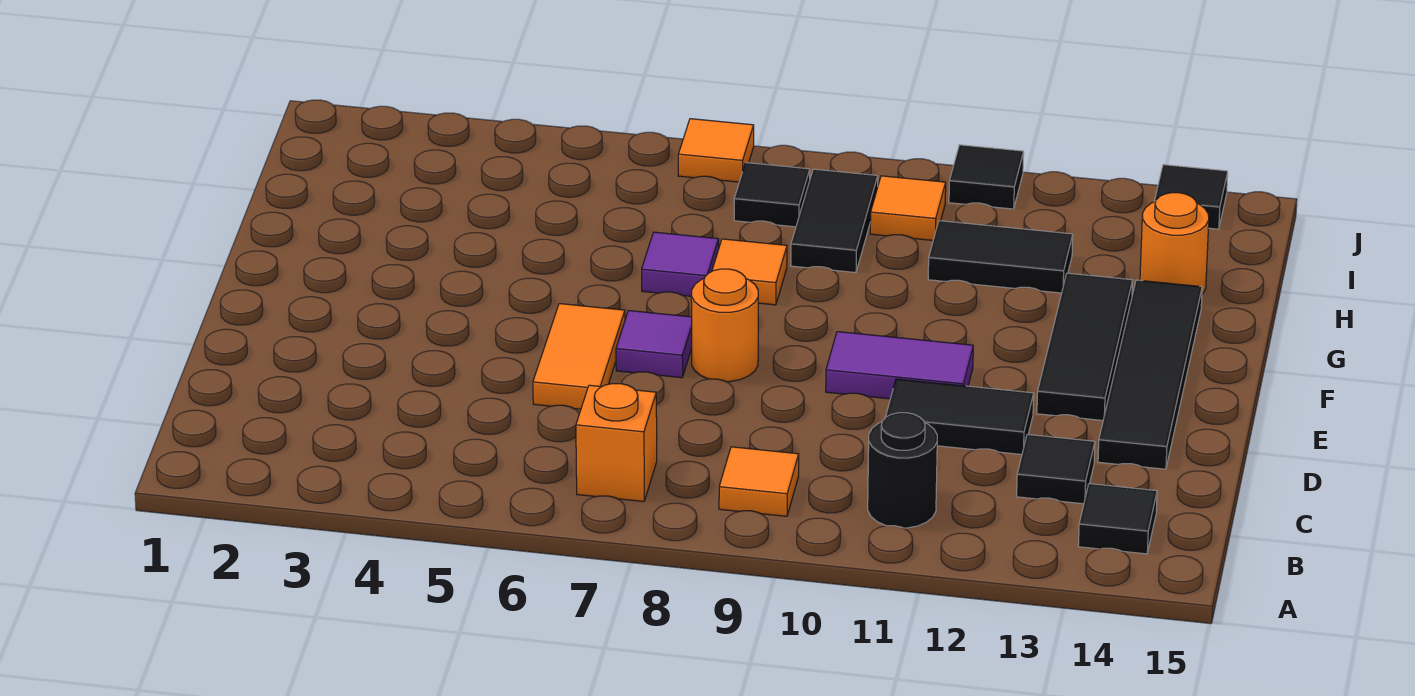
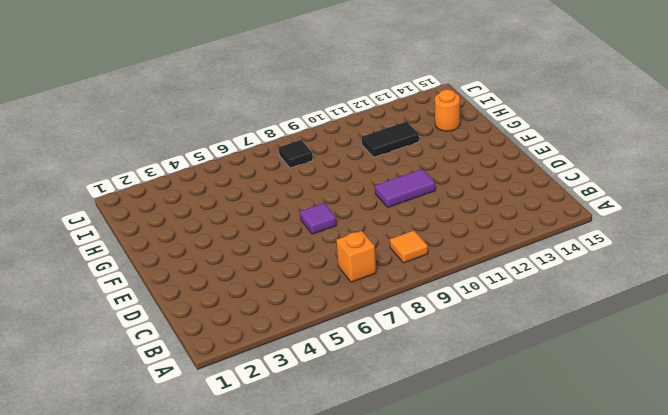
none -> black round brick B11 level 1
none -> black tile B14 level 1
none -> black tile C13 level 1

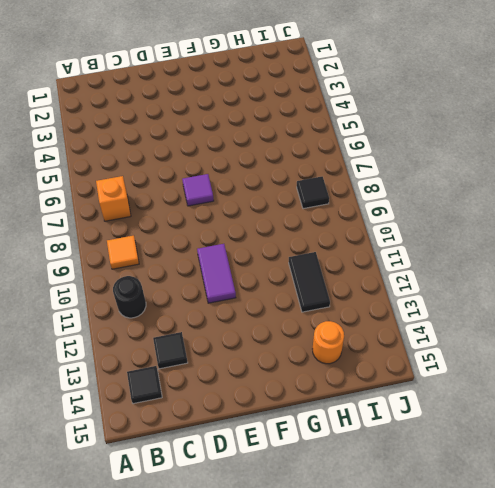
none -> orange tile D6:E6 level 1
none -> black tile D11:D12 level 1
none -> black tile D14:G14 level 1

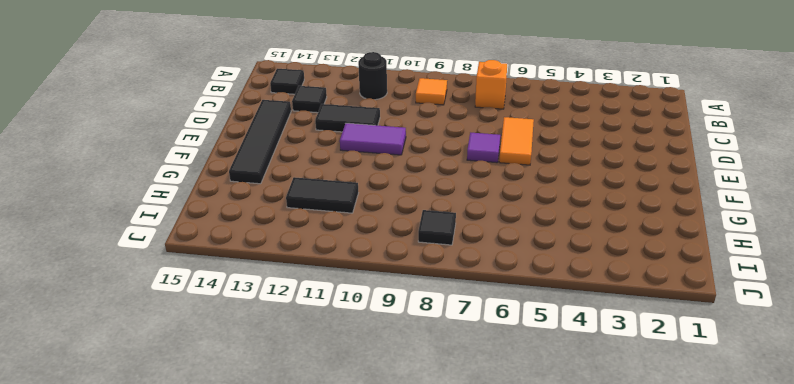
none -> orange round brick E8 level 1
none -> black tile E13:G13 level 1
none -> purple tile G7 level 1

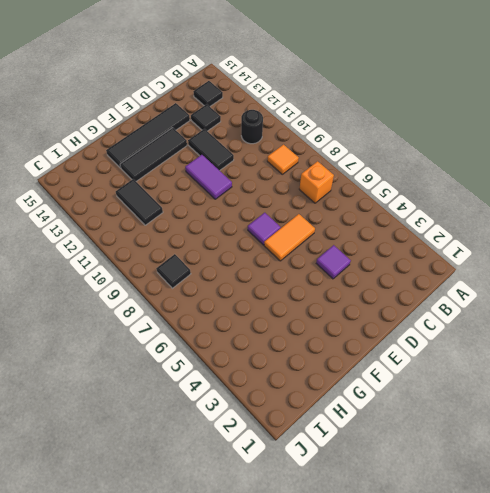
purple tile D4 level 1 -> purple tile G7 level 1
none -> orange round brick E8 level 1
none -> orange tile G8 level 1
none -> black tile H9:I9 level 1

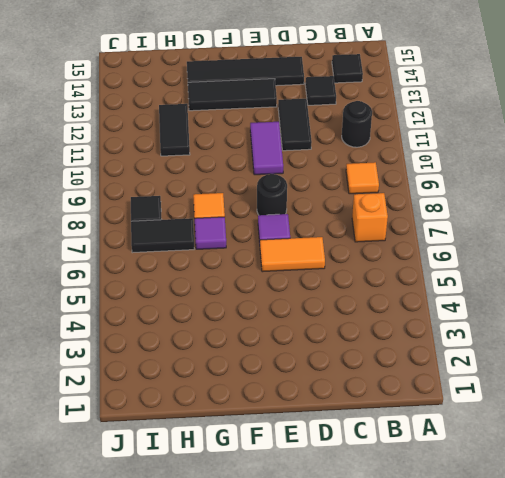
black round brick E8 level 1 -> orange round brick E8 level 1
black tile H7:I7 level 1 -> black tile H9:I9 level 1
none -> orange round brick H14 level 1
none -> orange tile I10 level 1
none -> orange tile J7 level 1

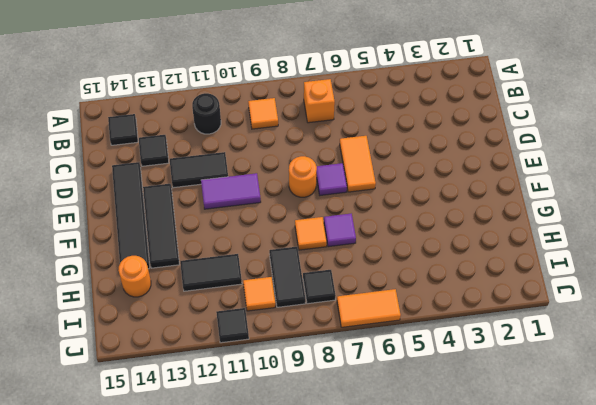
orange tile J6:J7 level 1 -> orange tile J7 level 1
none -> black tile J14 level 1

